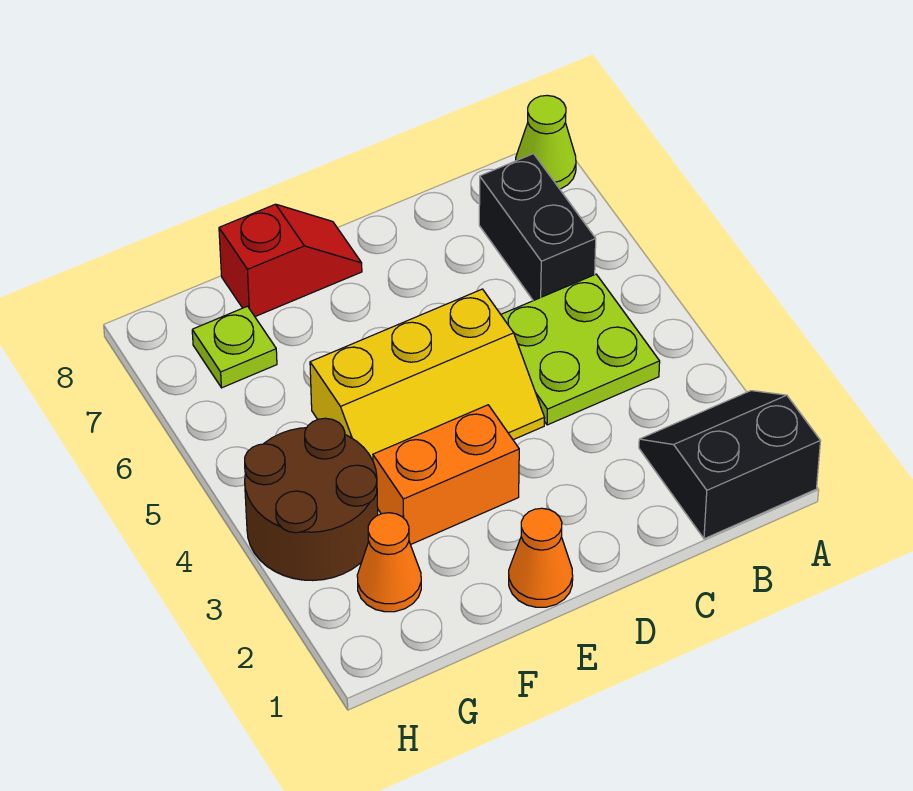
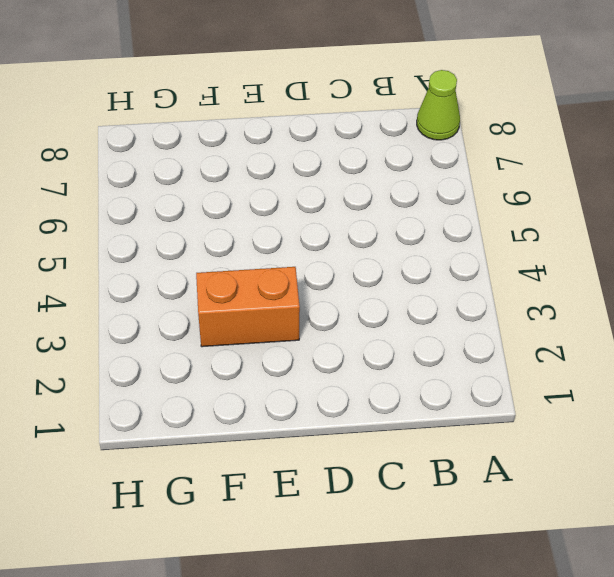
none -> black slope A1:B2 level 1 top 1
none -> lime plate B4:C5 level 1

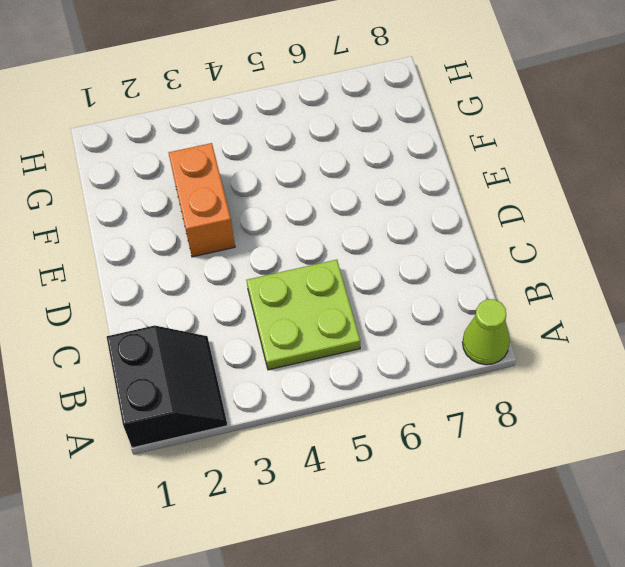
none -> black brick B6:B7 level 1
none -> yellow slope D4:F5 level 1 top 5

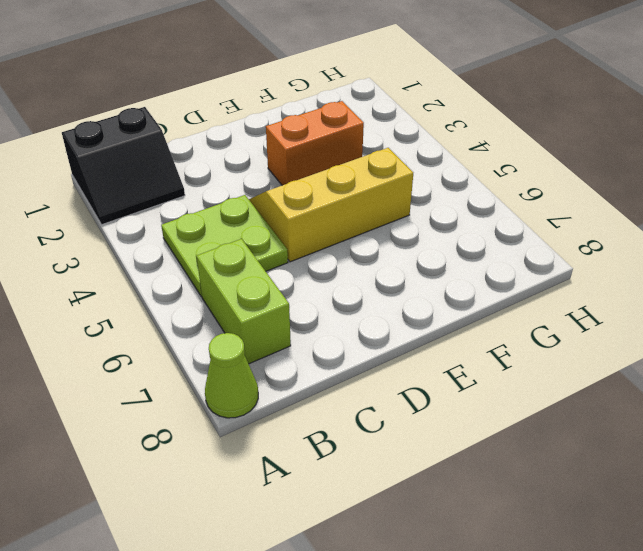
lime brick B6:B7 level 1 -> black brick B6:B7 level 1
none -> orange cone E1 level 1
none -> red slope E8:F8 level 1 top F

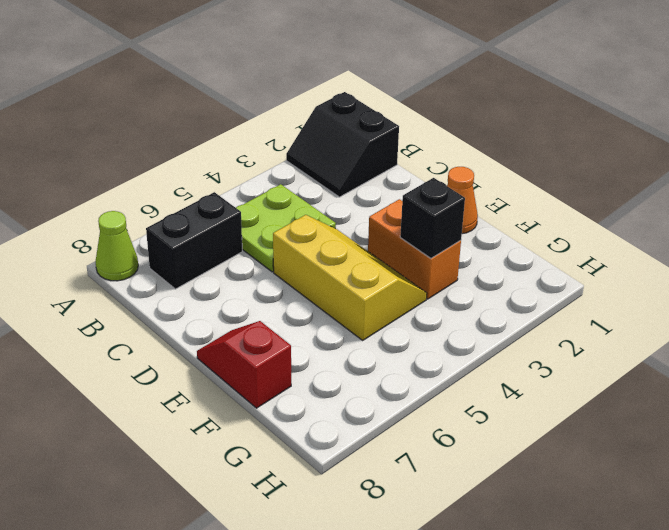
black brick F3 level 2 -> none
none -> orange cone G2 level 1
none -> brown round brick G3:H4 level 1

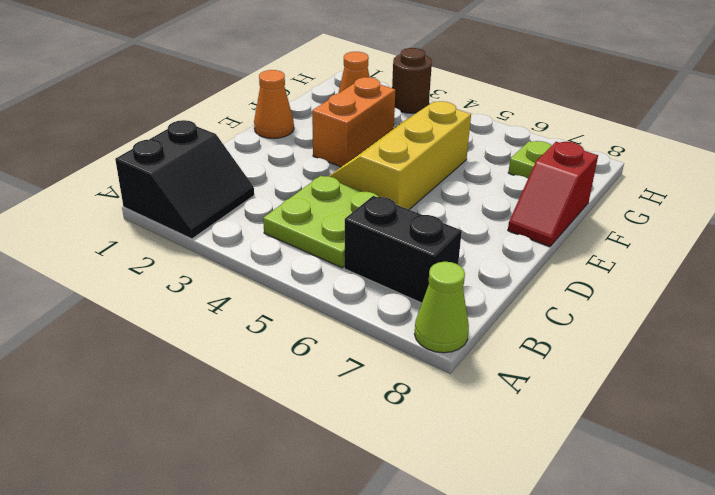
brown round brick H3 level 1 -> brown round brick G3:H4 level 1

